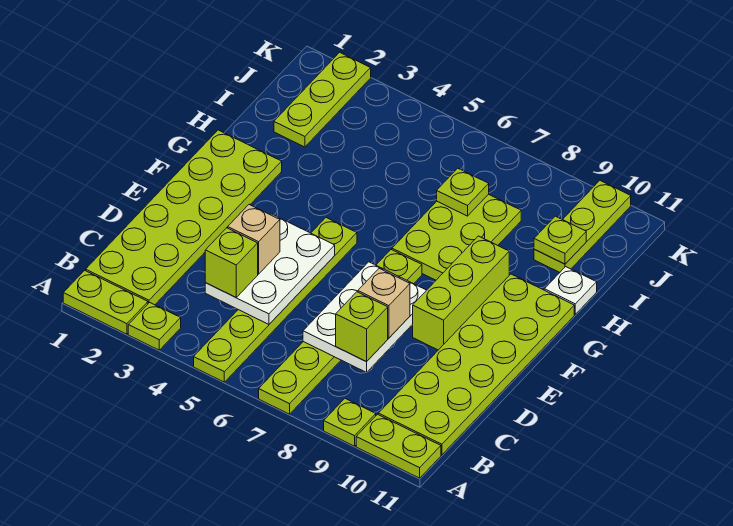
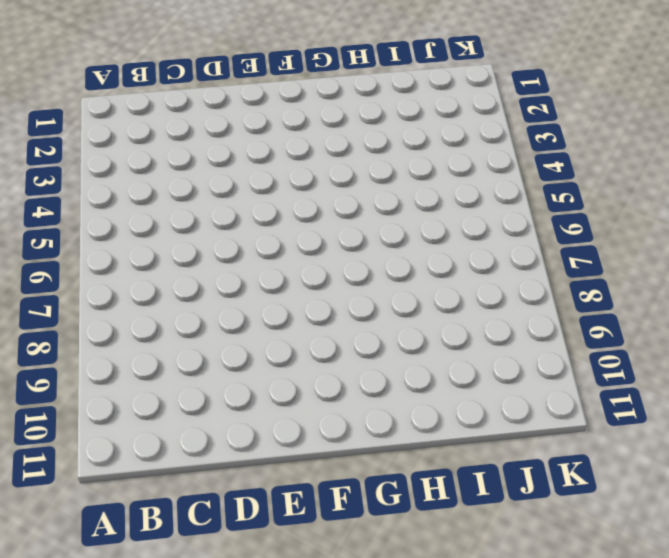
none -> lime plate A1:A2 level 1
none -> lime plate A3 level 1
none -> lime plate A5:F5 level 1

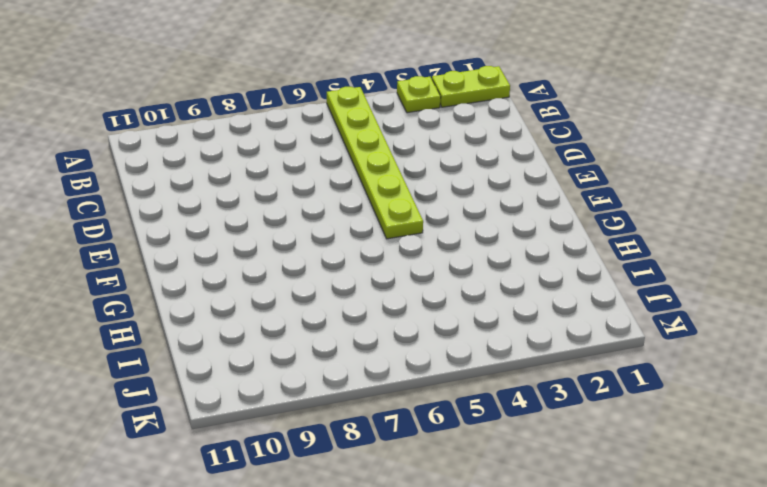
none -> lime plate A7:F7 level 1
none -> lime plate A9 level 1
none -> lime plate A10:A11 level 1

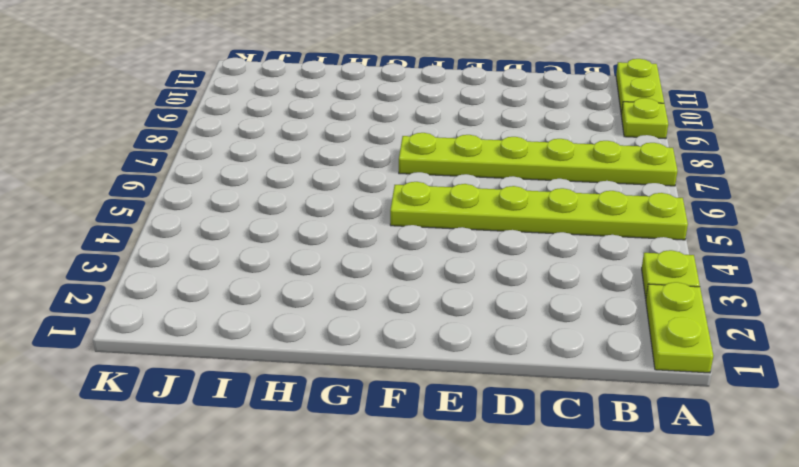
none -> lime plate B1:G2 level 1
none -> lime plate B10:G11 level 1
none -> lime brick E9:G9 level 1

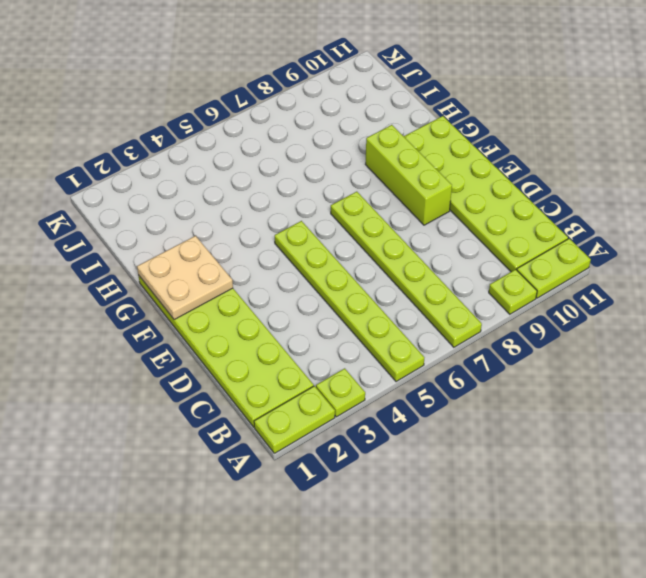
tan plate F1:G2 level 2 -> none
none -> lime plate G7:I8 level 1
none -> white plate H11 level 1
none -> lime plate I2:K2 level 1

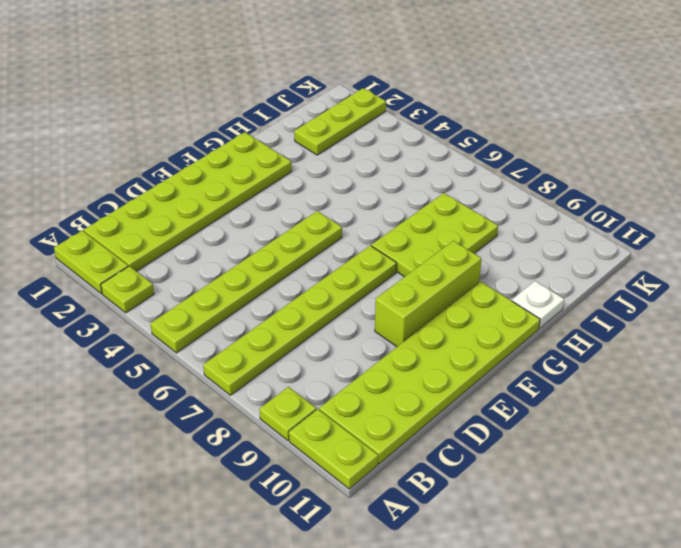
none -> lime plate I10:K10 level 1
none -> white plate C4:E5 level 2
none -> white plate C7:E8 level 2

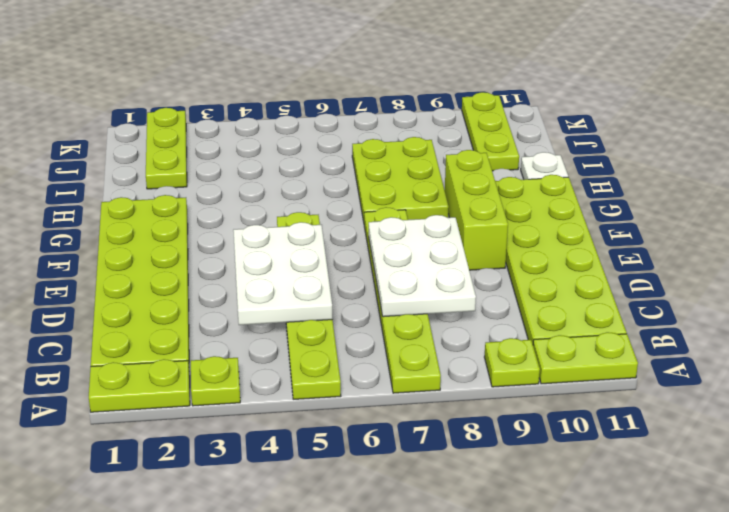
none -> lime plate I7 level 2
none -> lime plate I10 level 2
none -> lime brick C4 level 3

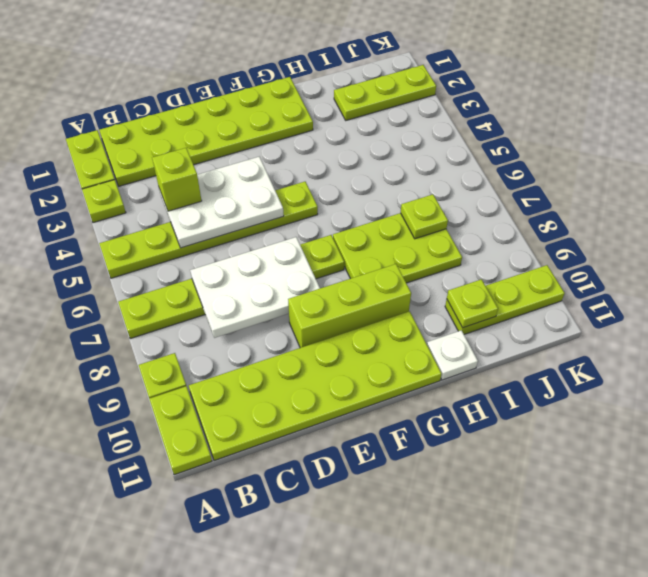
none -> lime brick C8 level 3
none -> tan brick D4 level 3
none -> tan brick D8 level 3

